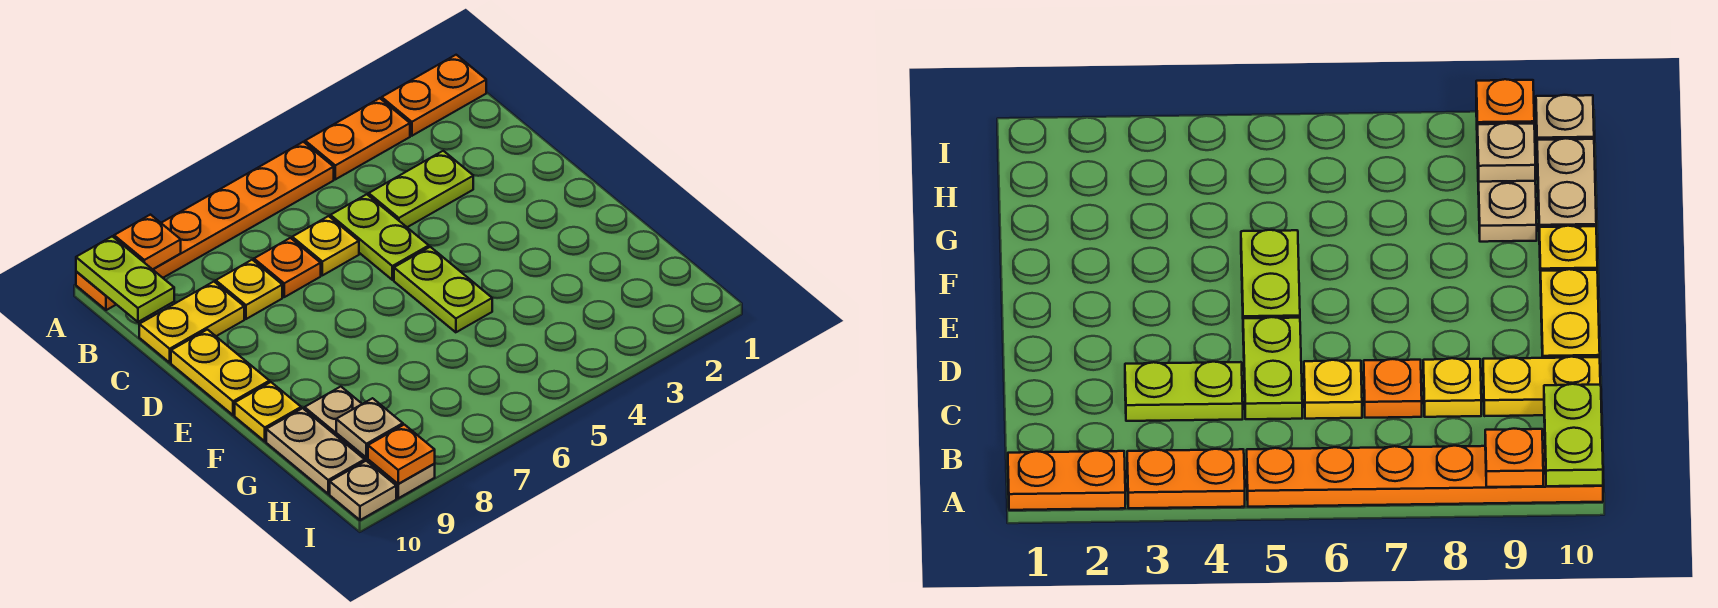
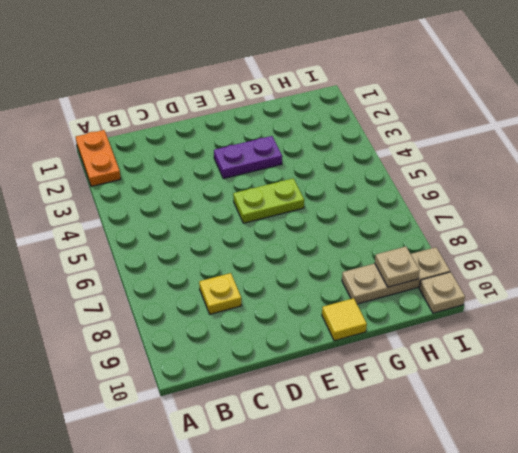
purple plate E3:F3 level 1 -> none
yellow tile F10 level 1 -> yellow plate F10 level 1
none -> orange plate A3:A4 level 1
none -> orange plate A5:A10 level 1
none -> lime plate C3:C4 level 1

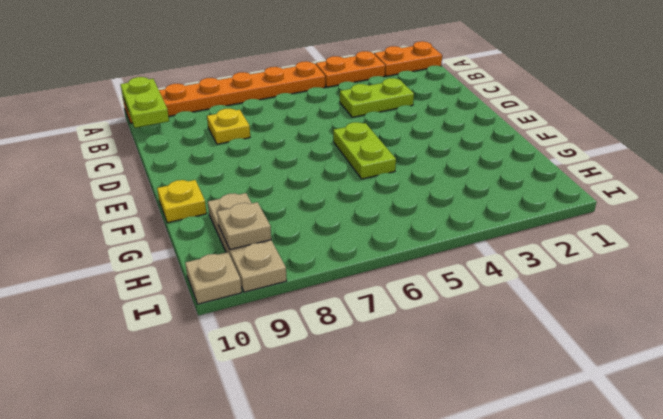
none -> lime plate C5:D5 level 1
none -> yellow plate C6 level 1
none -> orange plate C7 level 1

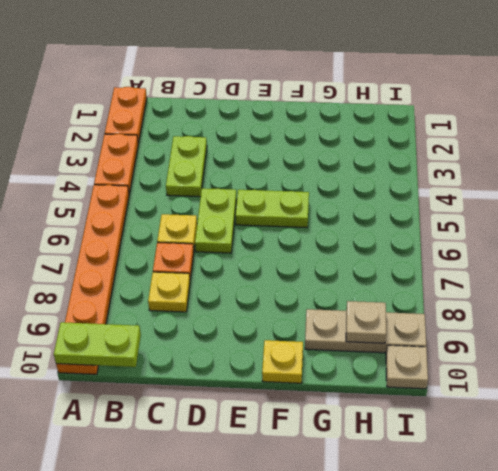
lime plate D5:D6 level 1 -> lime plate C5:D5 level 1
none -> yellow plate C9:C10 level 1
none -> yellow plate D10:E10 level 1
none -> tan plate G10:H10 level 1

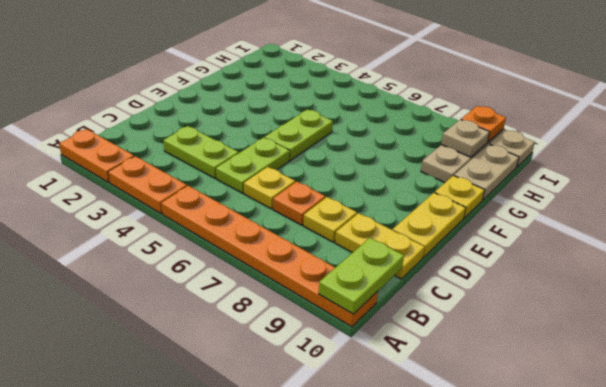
none -> orange plate A9 level 2

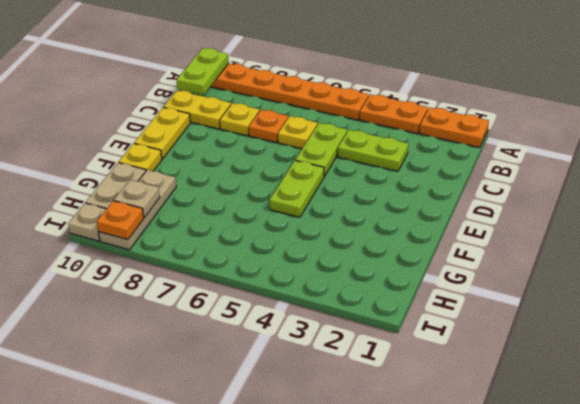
none -> orange plate A9 level 2

